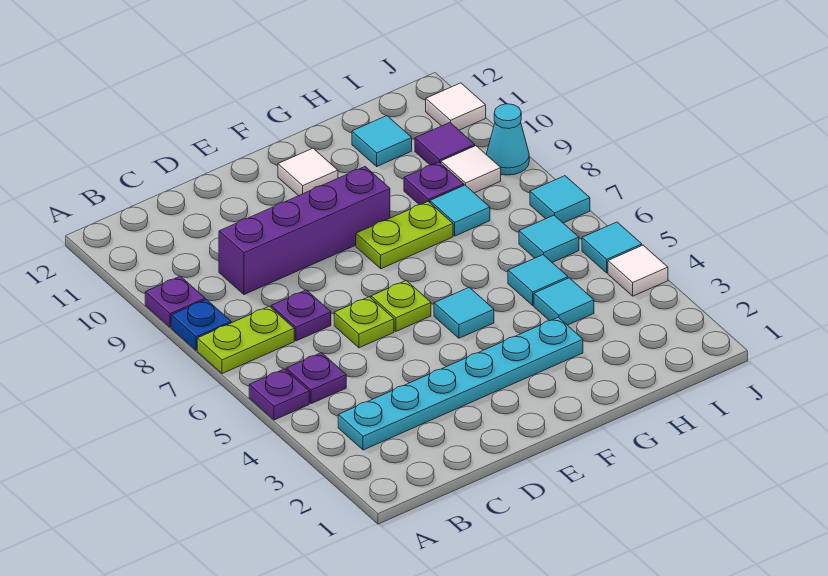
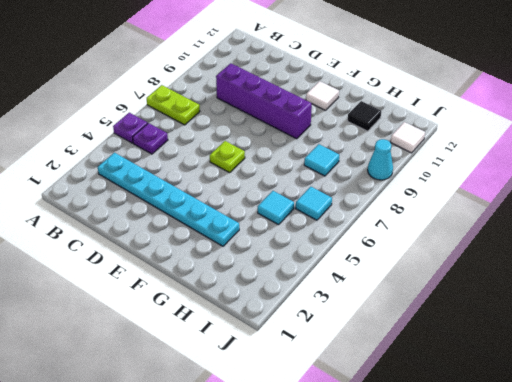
black tile H11 level 1 -> cyan tile H11 level 1
none -> blue plate A8 level 1
none -> purple plate A9 level 1
none -> purple plate C7 level 1

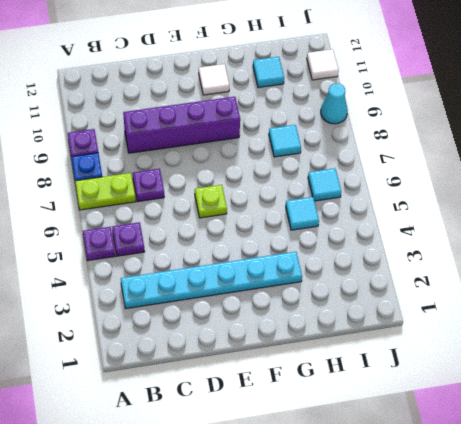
none -> lime plate D6 level 1
none -> cyan tile F5 level 1
none -> lime plate F8:G8 level 1

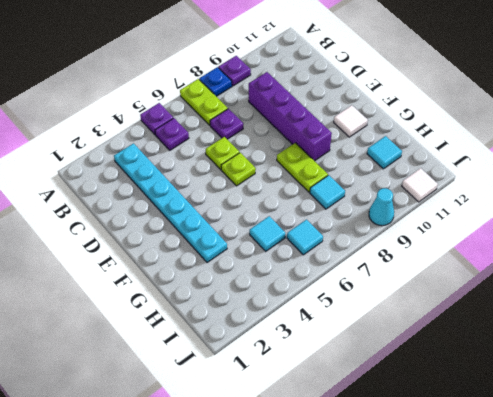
none -> cyan tile F5 level 1
none -> cyan tile H4 level 1
none -> purple plate H9 level 1

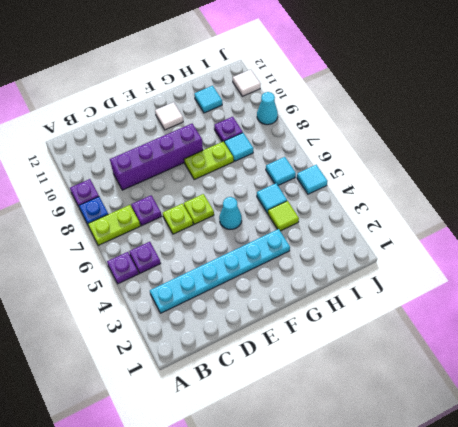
cyan cone F5 level 1 -> cyan tile F5 level 1
lime tile H4 level 1 -> cyan tile H4 level 1
none -> white tile I9 level 1
none -> purple tile I10 level 1
none -> white tile J4 level 1

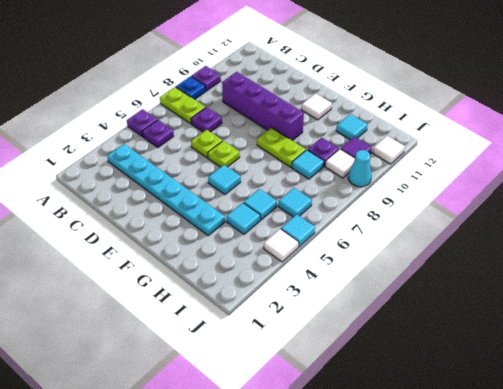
none -> cyan tile J7 level 1

